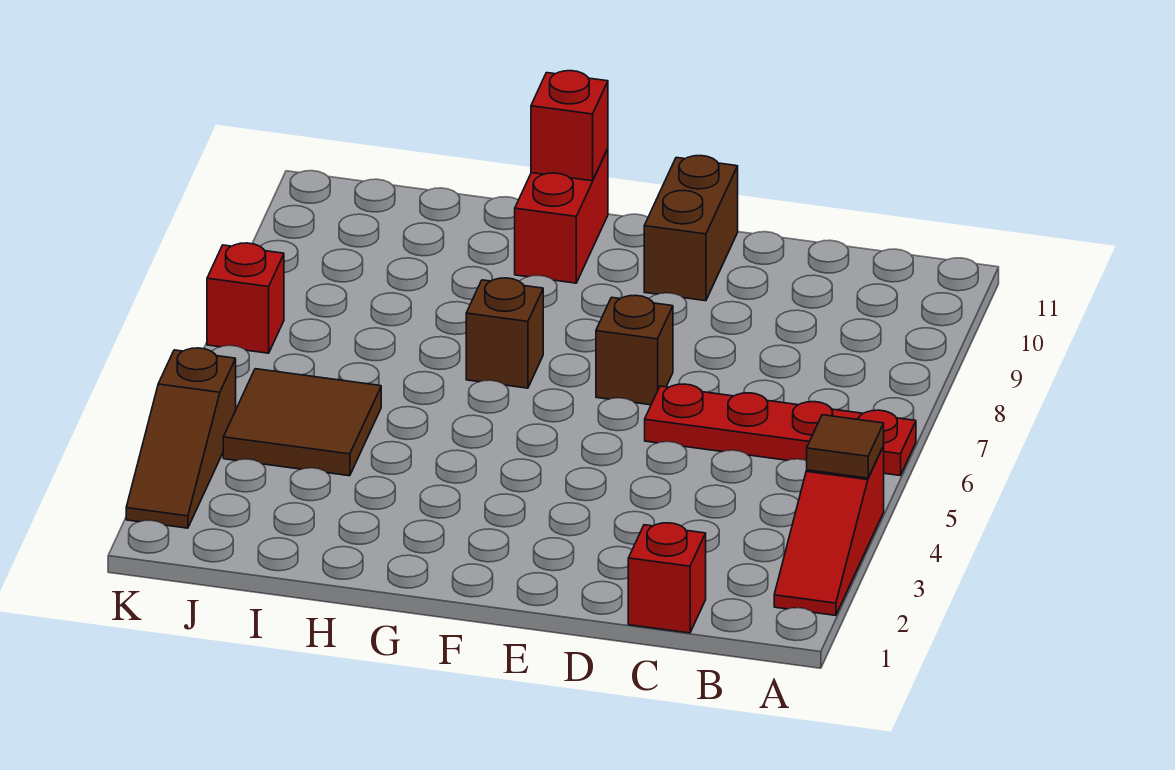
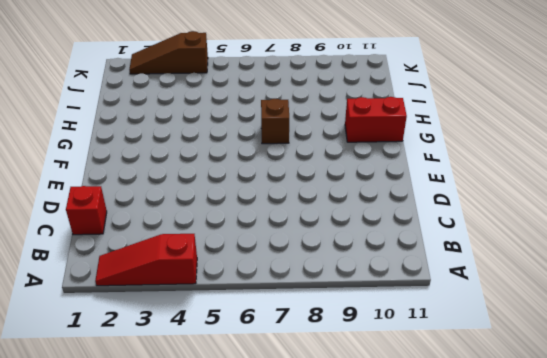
none -> red plate A6:D6 level 1
none -> brown brick E7 level 1
none -> brown brick E10:E11 level 1

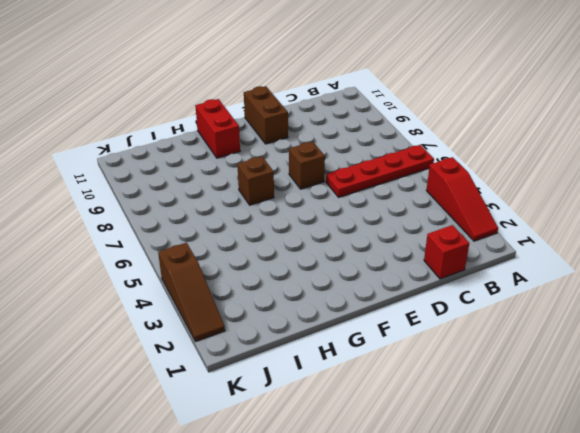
none -> brown tile I4:J5 level 1
none -> red brick K7 level 1
none -> brown tile A4 level 2

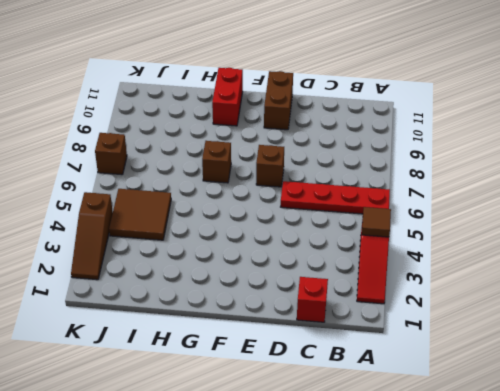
brown brick K7 level 1 -> red brick K7 level 1
none -> red brick G11 level 2

